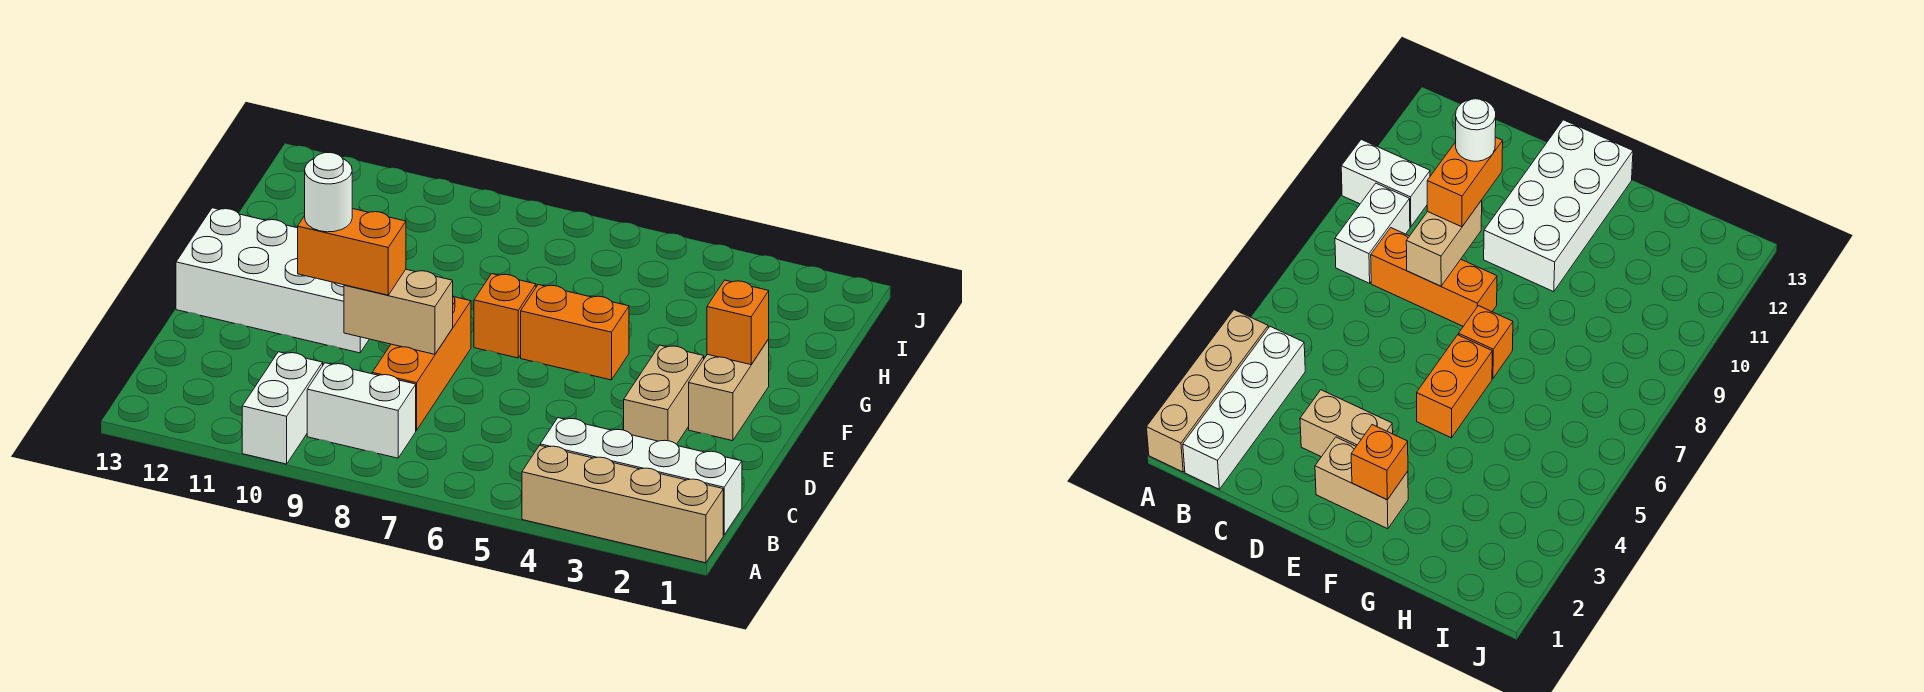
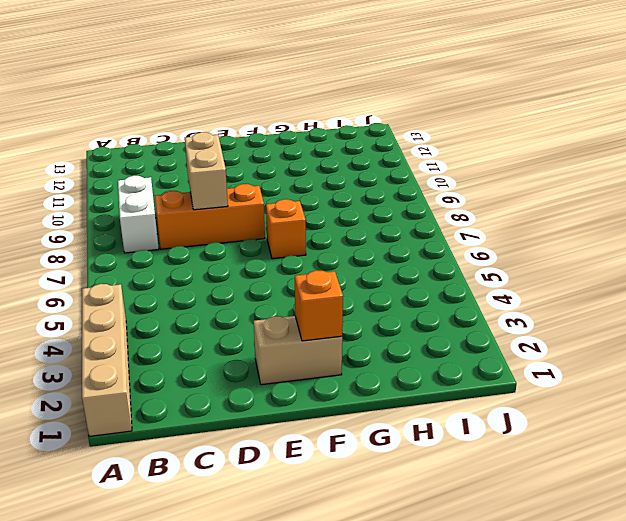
none -> white brick A10:B10 level 1
none -> white brick B1:B4 level 1
none -> tan brick D3:E3 level 1

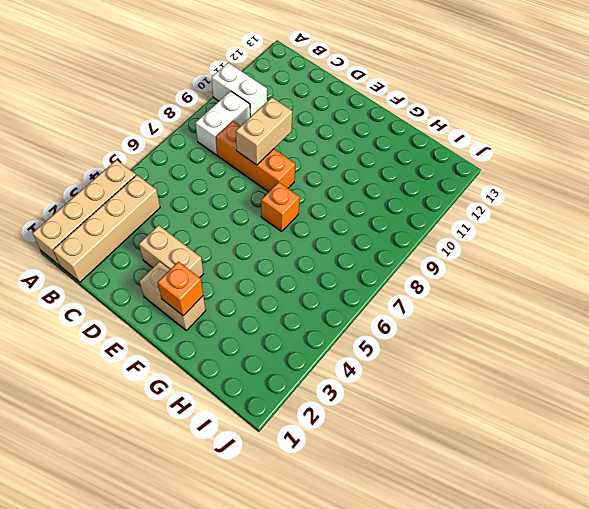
tan brick B1:B4 level 1 -> white brick B1:B4 level 1
none -> white brick E10:F13 level 1
none -> orange brick F5:F6 level 1
none -> orange brick D9:D10 level 3

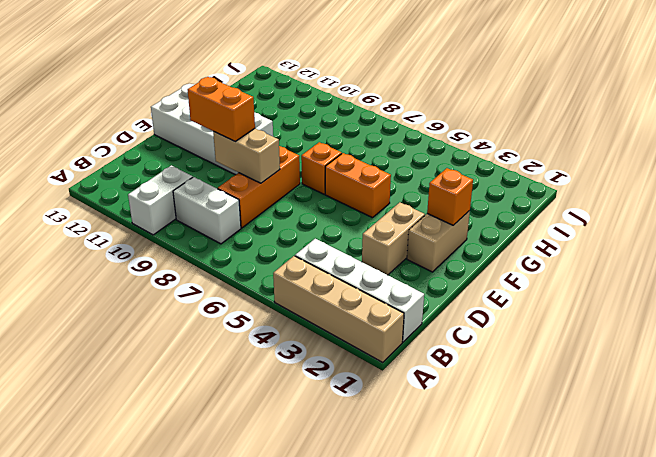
none -> white round brick D10 level 4

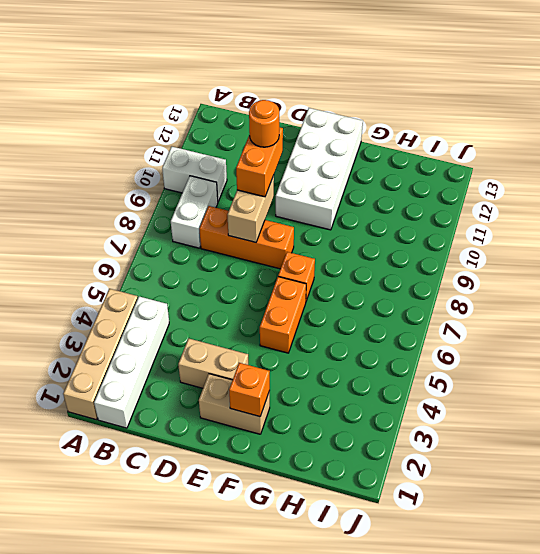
orange round brick D10 level 4 -> white round brick D10 level 4

